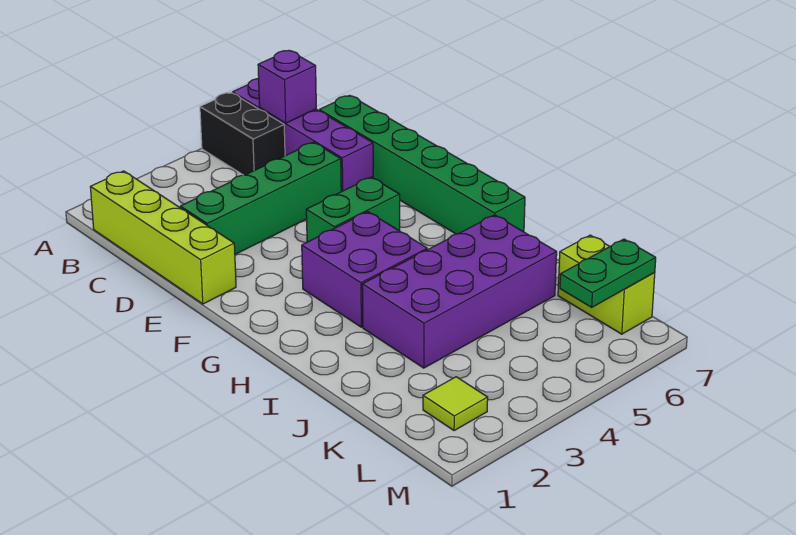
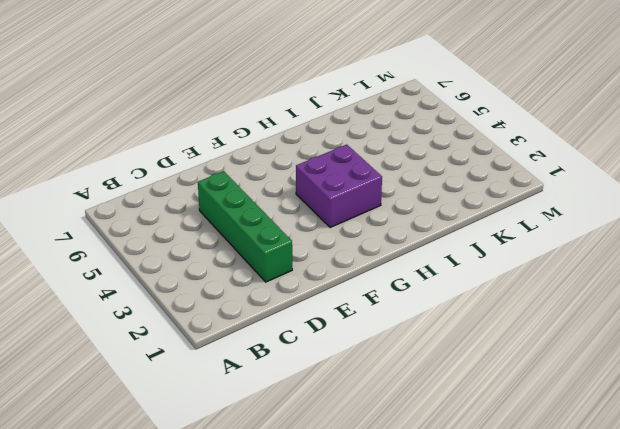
none -> black brick A5:B5 level 1
none -> purple brick A6:D6 level 1
none -> lime brick B1:E1 level 1

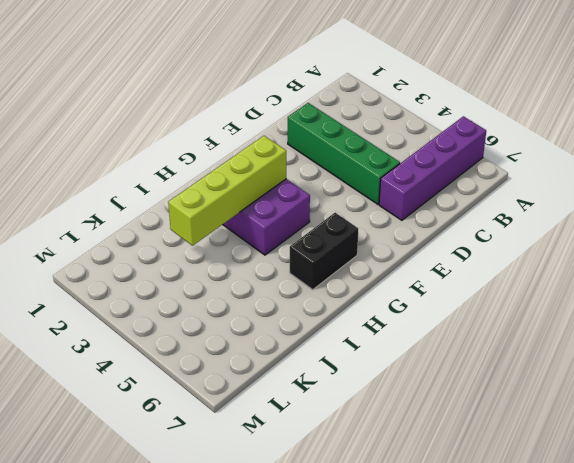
lime brick G3:J3 level 2 -> lime brick B1:E1 level 1
black brick G6:H6 level 1 -> black brick A5:B5 level 1
none -> green brick C7:H7 level 1
none -> green brick F4:F5 level 1
none -> purple brick I3:J6 level 1

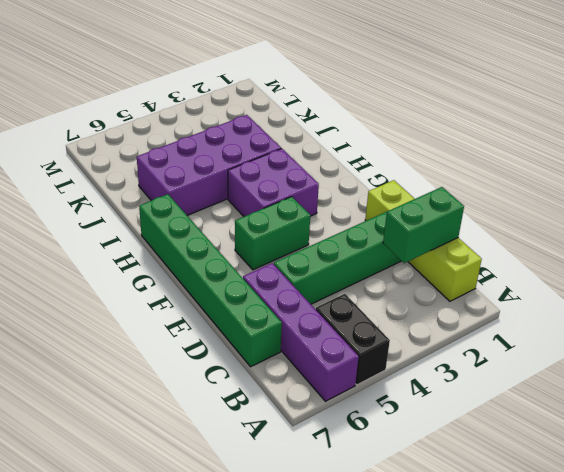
green brick C1:C2 level 2 -> none
none -> lime brick K7:L7 level 1
none -> lime tile L2 level 1
none -> purple brick B6 level 2

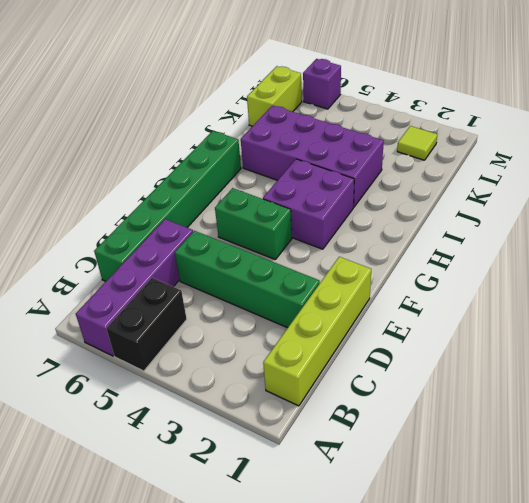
purple brick M6 level 1 -> purple brick B6 level 2
none -> green plate L6:L7 level 2

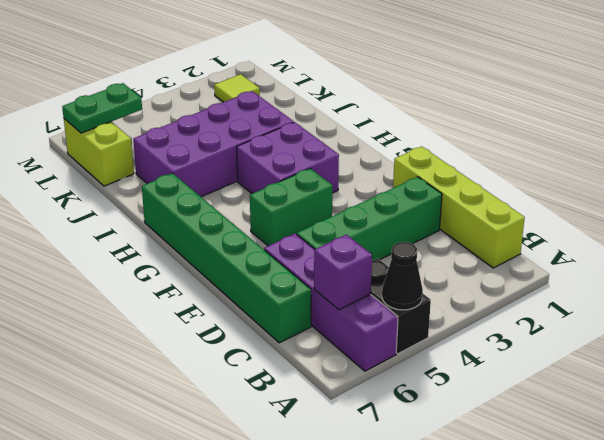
black cone A5 level 2 -> none

